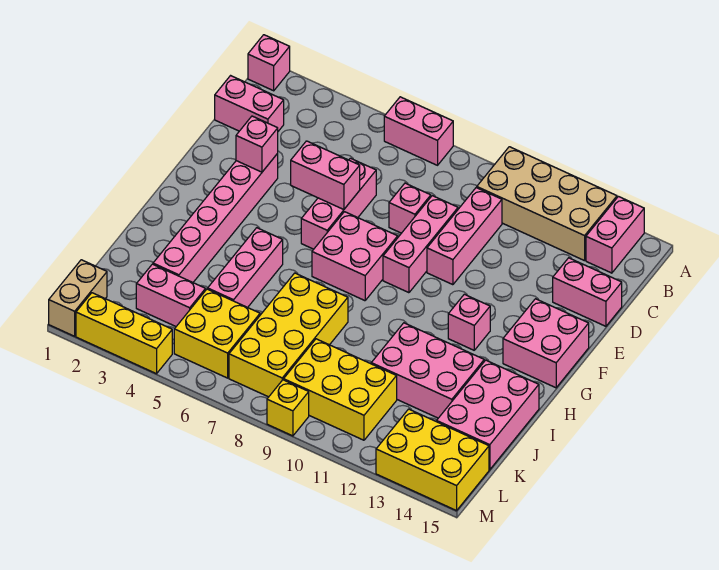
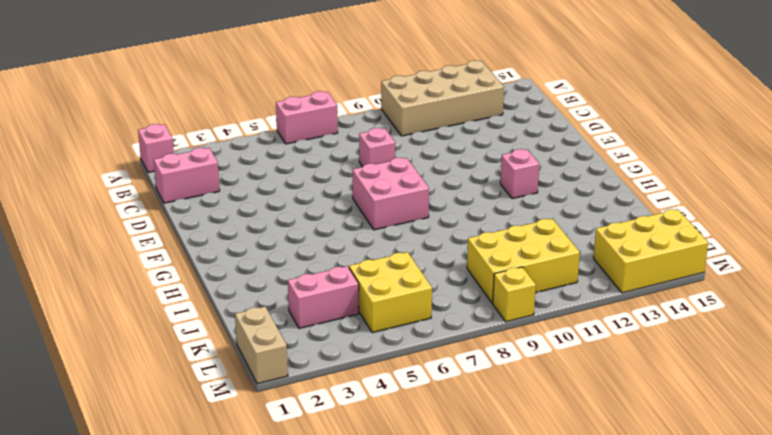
none -> pink brick A14:B14 level 1
none -> pink brick C10:E10 level 1
none -> pink brick D6:F6 level 1

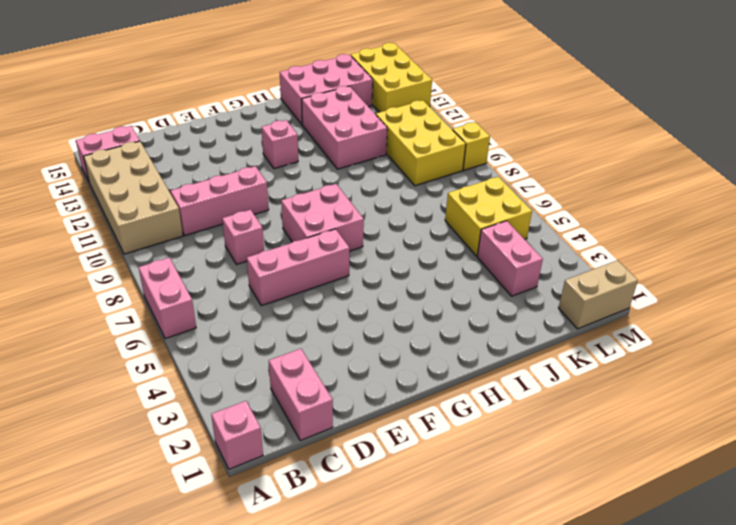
none -> pink brick D9:F9 level 1
none -> pink brick D14:D15 level 1
none -> pink brick E3:J3 level 1

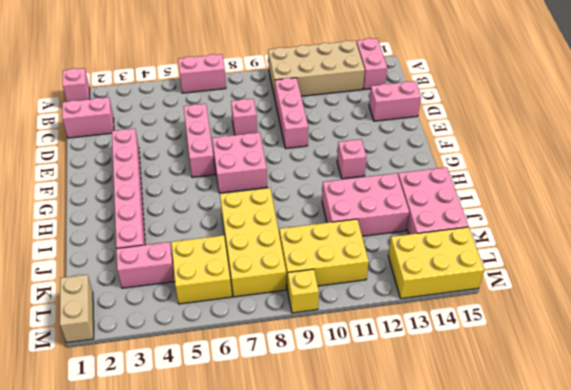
none -> pink brick D9:F9 level 1
none -> pink brick F14:G15 level 1
none -> pink brick H5:J5 level 1

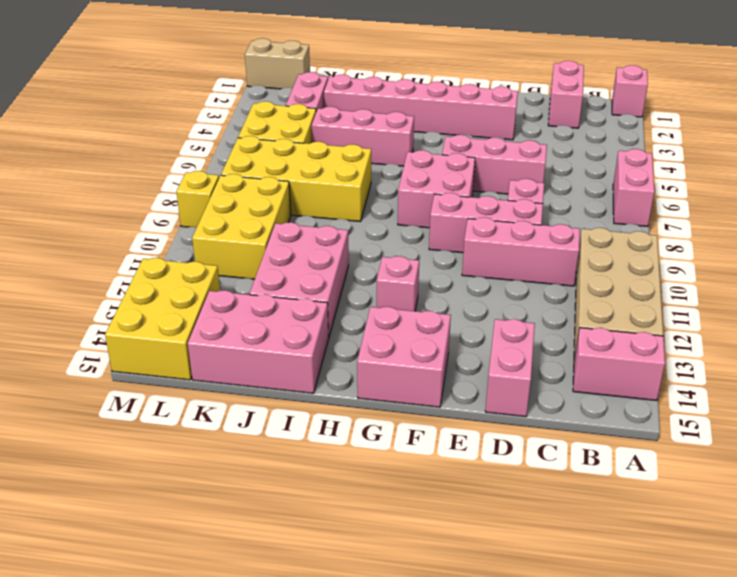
none -> yellow brick M2:M4 level 1
none -> pink brick E3 level 2
none -> pink brick E5:E6 level 2

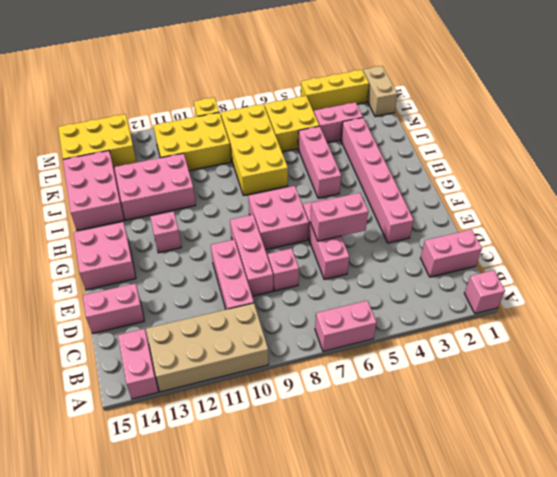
none -> pink brick E3 level 2

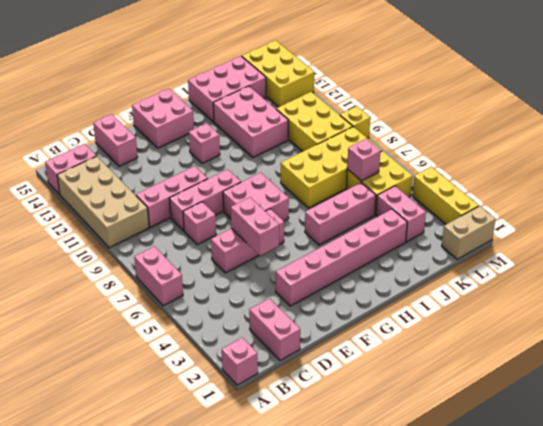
pink brick K6 level 2 -> pink brick E3 level 2

